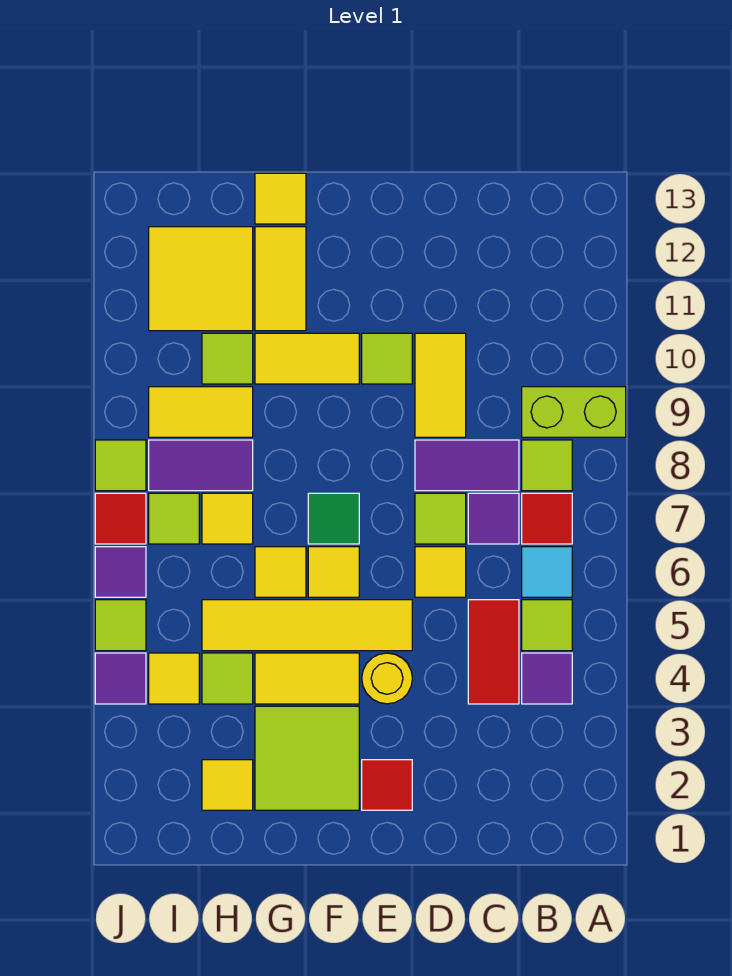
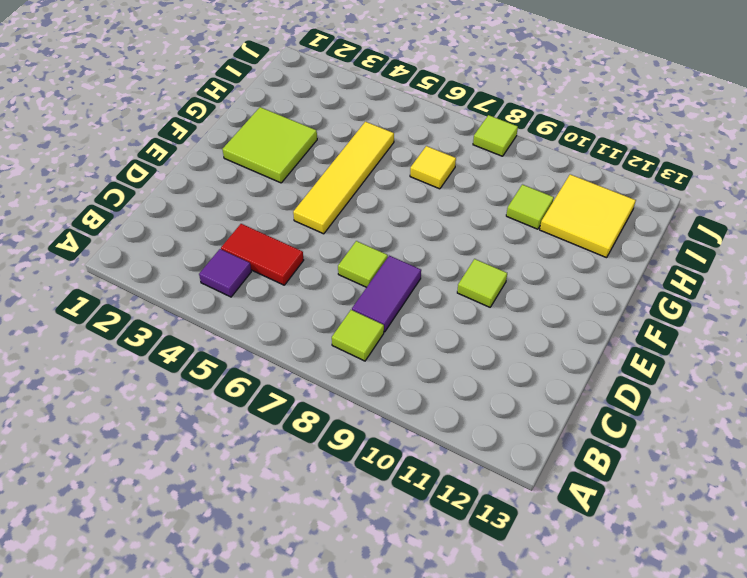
none -> lime brick A9:B9 level 1
none -> lime tile B5 level 1
none -> cyan tile B6 level 1
none -> red tile B7 level 1

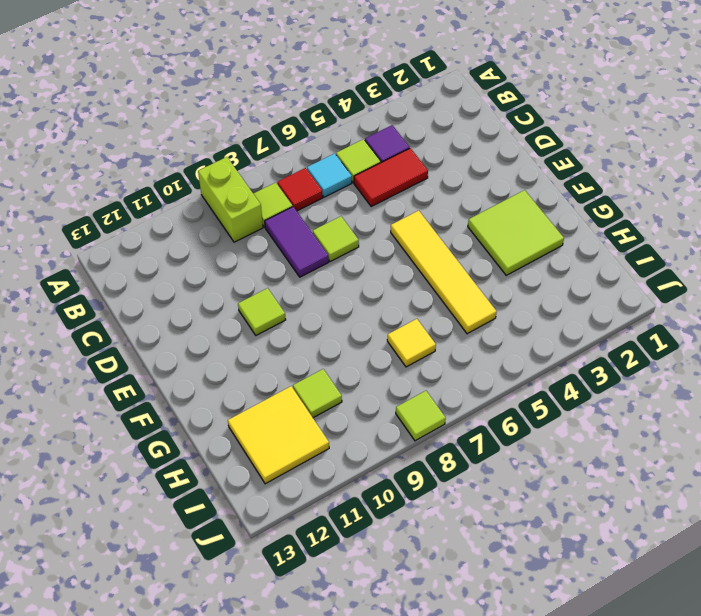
none -> purple tile C7 level 1
none -> yellow tile D6 level 1
none -> yellow tile D9:D10 level 1
none -> red tile E2 level 1

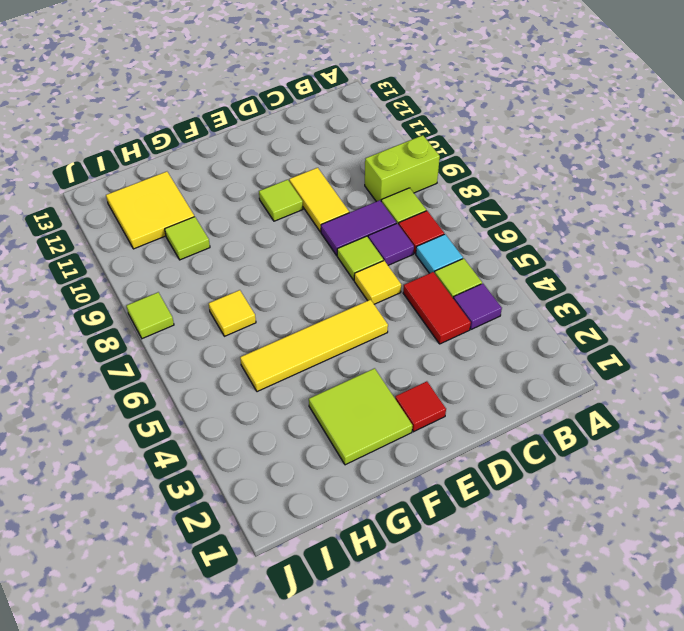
none -> yellow round brick E4 level 1
none -> yellow tile F4:G4 level 1
none -> yellow tile F6 level 1
none -> green tile F7 level 1

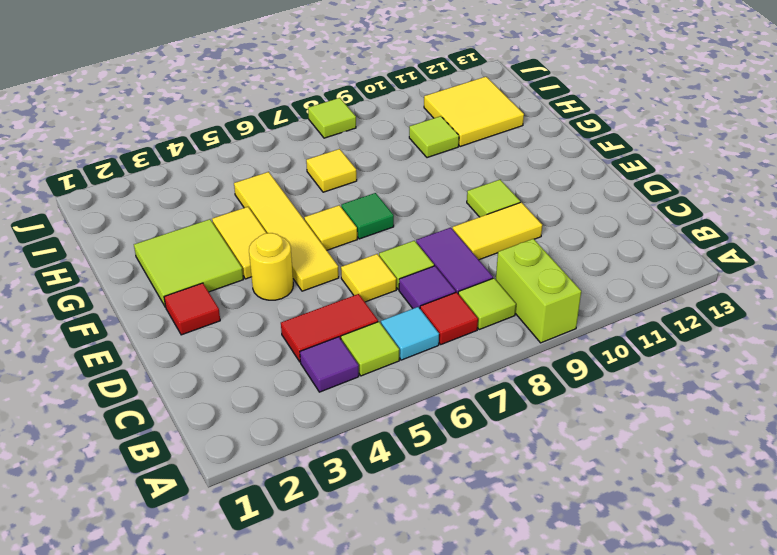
none -> yellow tile F10:G10 level 1
none -> yellow tile G6 level 1
none -> yellow tile G11:G12 level 1
none -> yellow tile G13 level 1

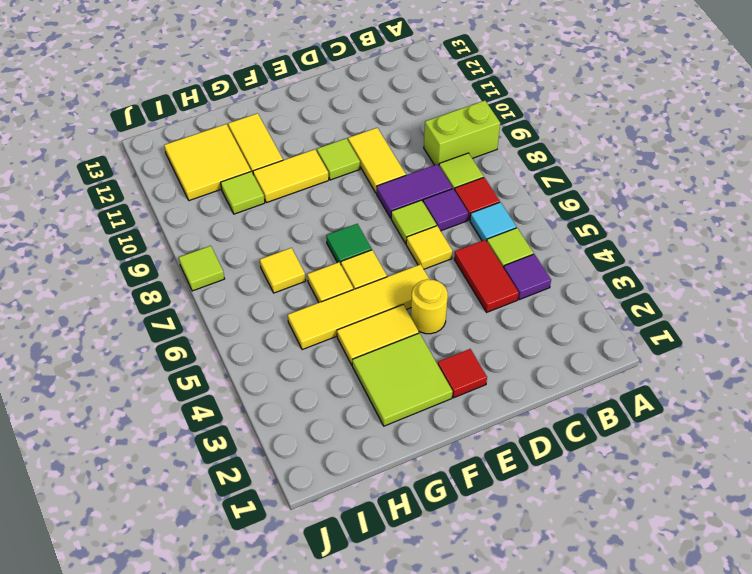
none -> yellow tile G13 level 1
none -> yellow tile H2 level 1
none -> lime tile H4 level 1
none -> purple tile H8:I8 level 1

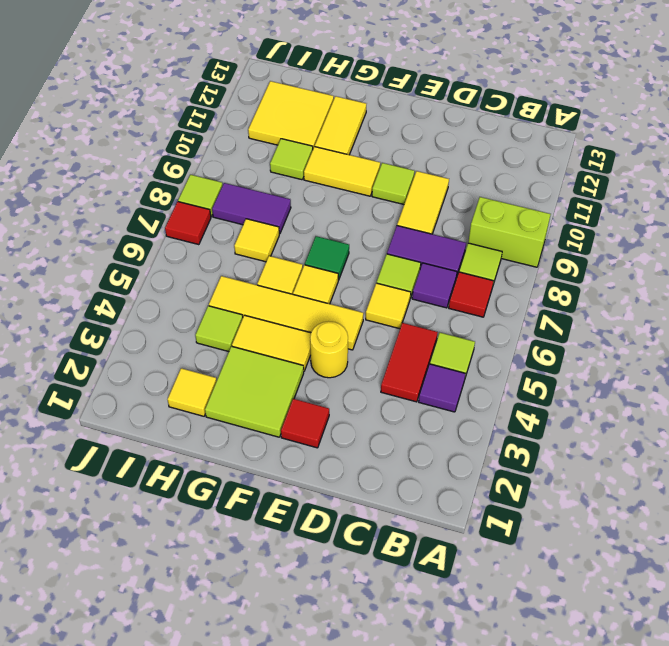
none -> cyan tile B6 level 1
none -> yellow tile G13 level 1
none -> yellow tile H9:I9 level 1
none -> yellow tile I4 level 1

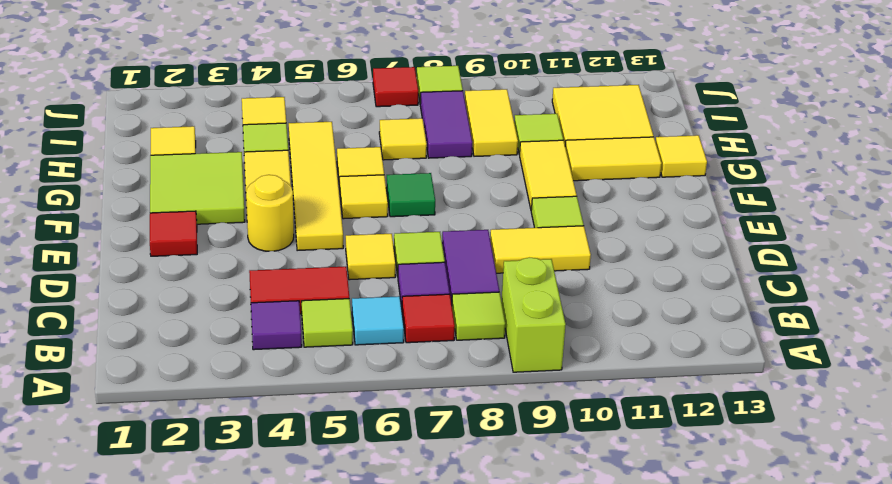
none -> lime tile I7 level 1
none -> purple tile J4 level 1
none -> lime tile J5 level 1
none -> purple tile J6 level 1

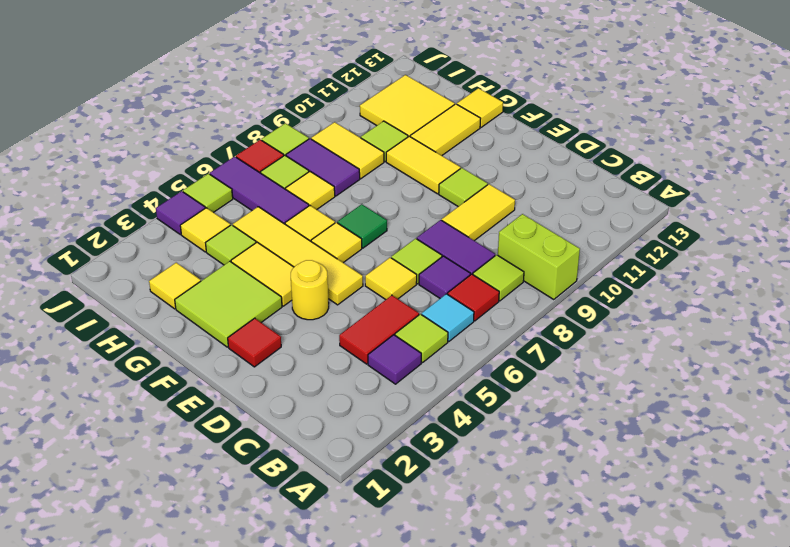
purple tile H6:J6 level 1 -> purple tile J6 level 1

